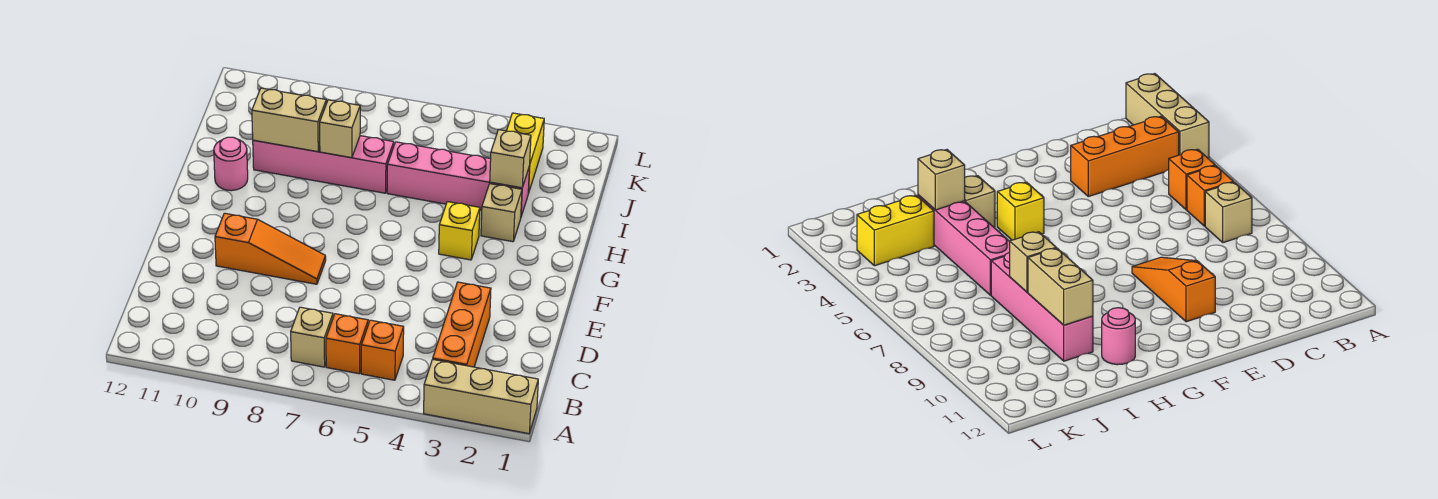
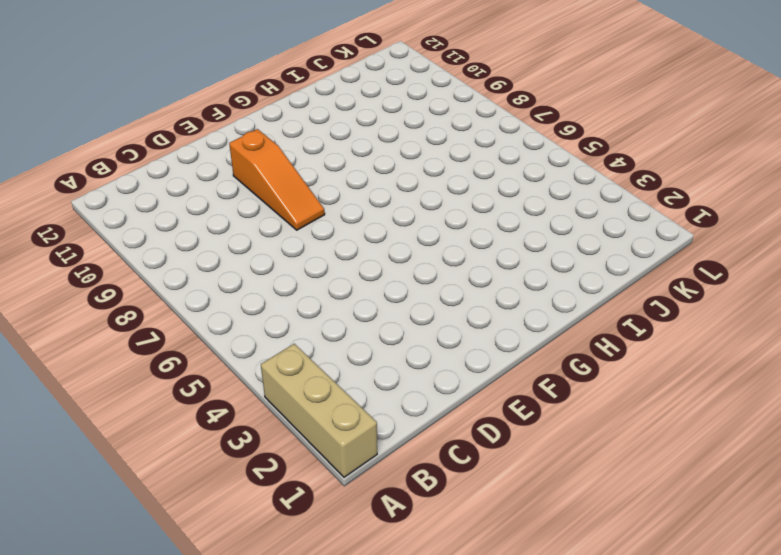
none -> orange brick B3:D3 level 1
none -> orange brick B5 level 1
none -> orange brick B6 level 1

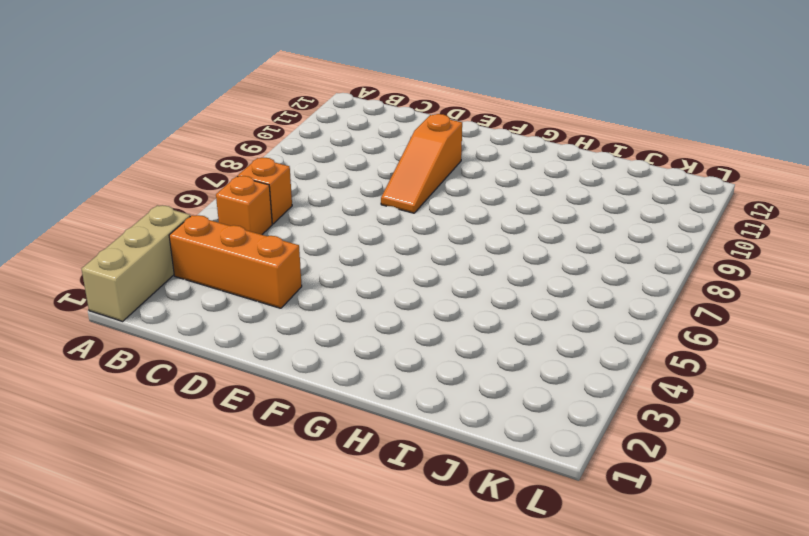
none -> tan brick B7 level 1
none -> yellow brick G4 level 1
none -> tan brick H3 level 1

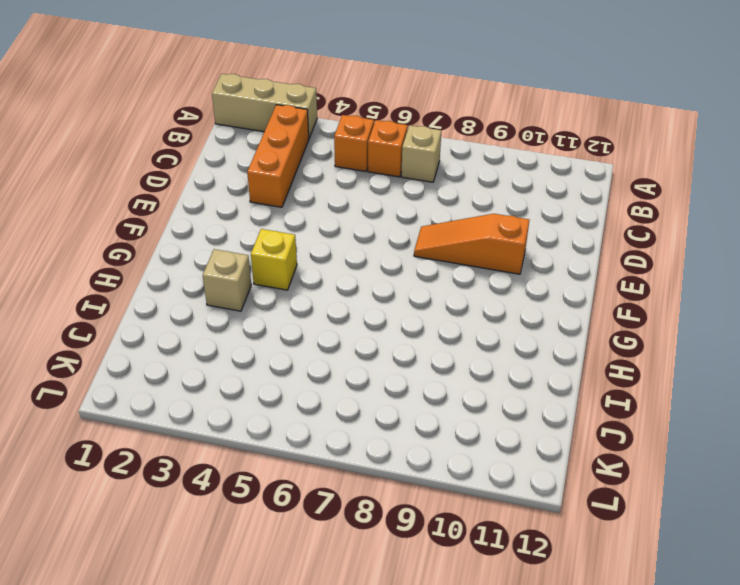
none -> pink round brick H11 level 1
none -> pink brick I3:I6 level 1
none -> pink brick I7:I10 level 1

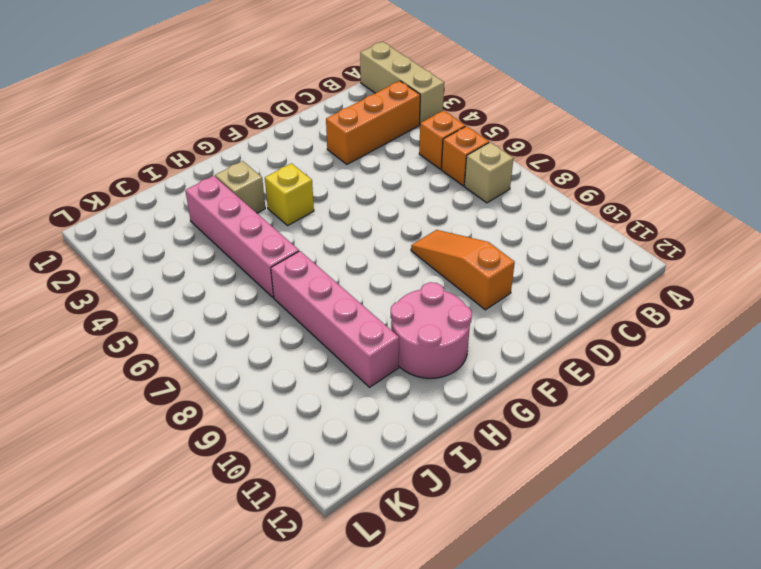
pink round brick G10:H11 level 1 -> pink round brick H11 level 1
none -> yellow brick J3:K3 level 1
none -> tan brick I3 level 2
none -> tan brick I8 level 2

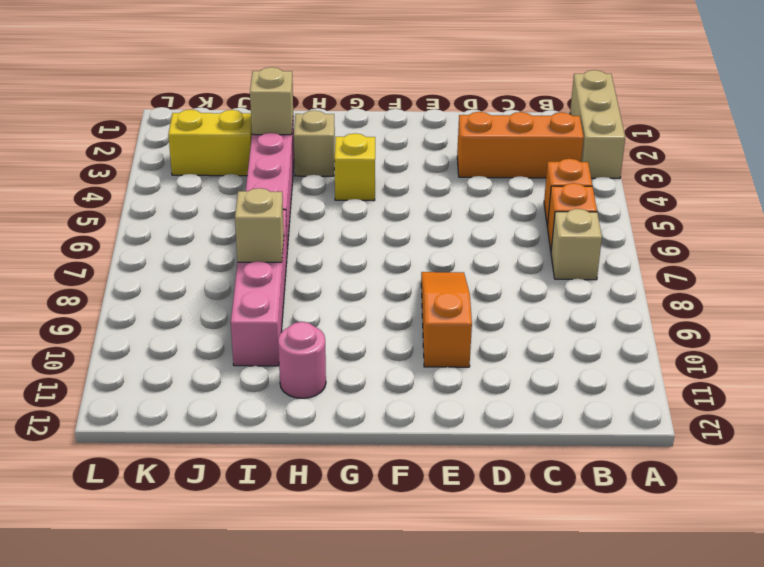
none -> tan brick I9:I10 level 2

